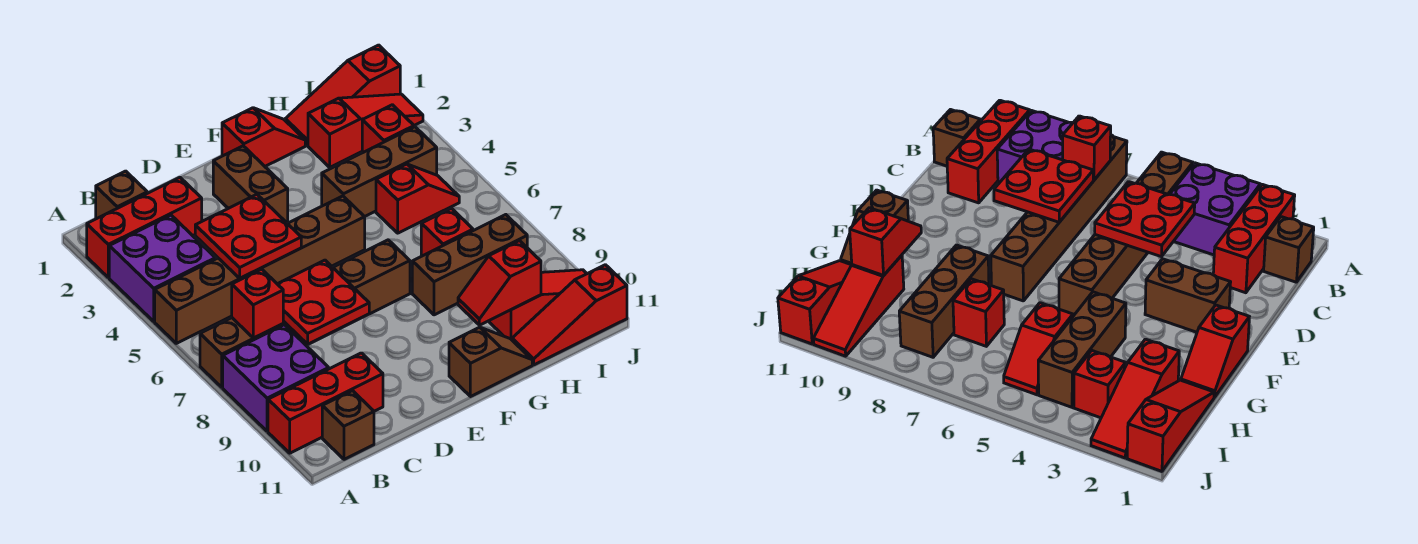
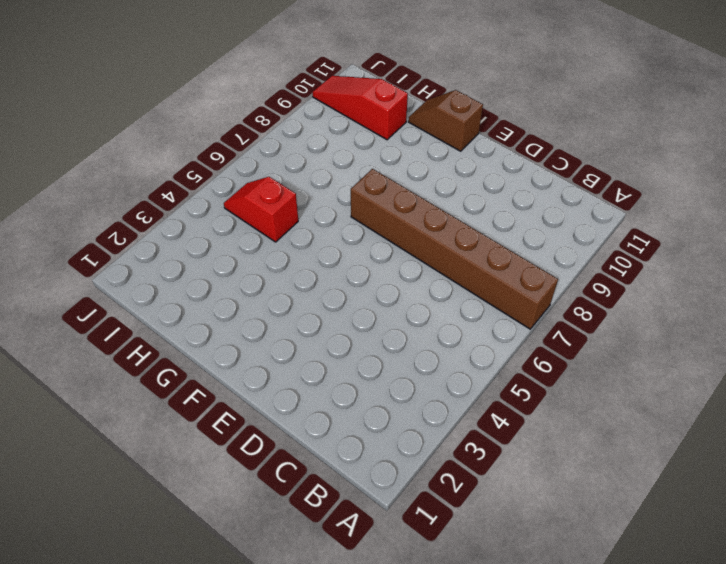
none -> red brick A2:C2 level 1
none -> purple brick A3:B4 level 1
none -> brown brick A5:F5 level 1

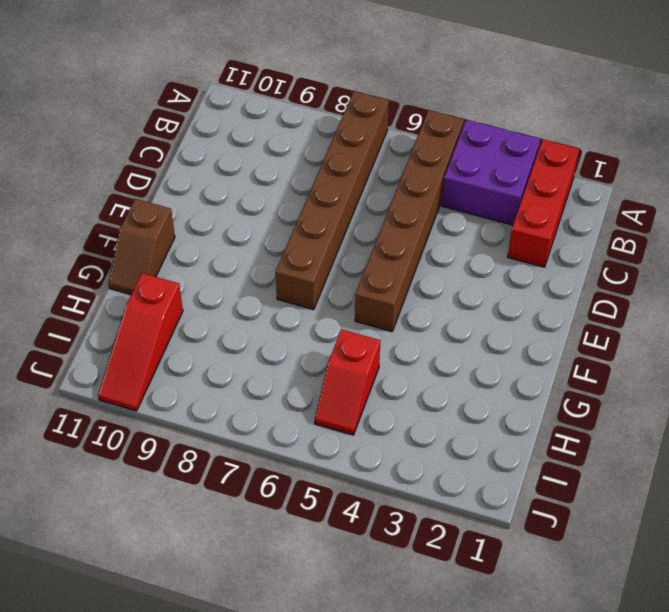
none -> purple brick A8:B9 level 1
none -> red brick A10:C10 level 1
none -> brown brick B1 level 1

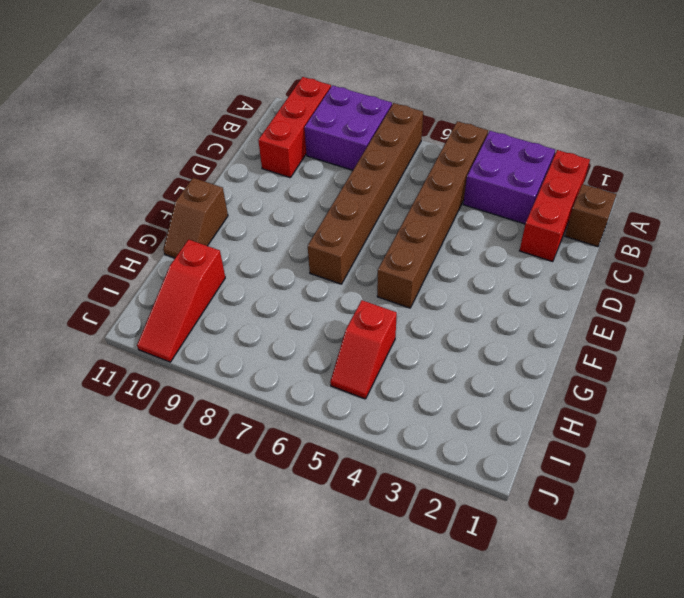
none -> brown brick B11 level 1
none -> brown brick E2:E3 level 1
none -> red slope F1:G1 level 1 top F

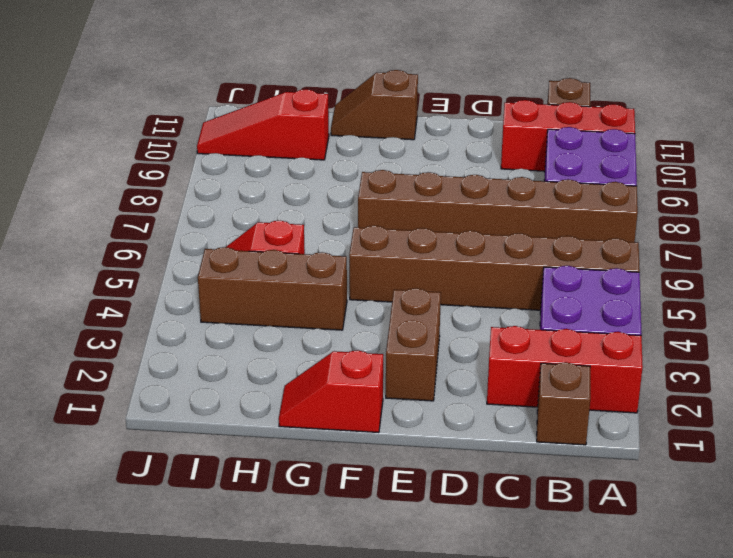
none -> brown brick G8:I8 level 1
none -> red slope H1:J1 level 1 top J
none -> red slope H2:J2 level 1 top H

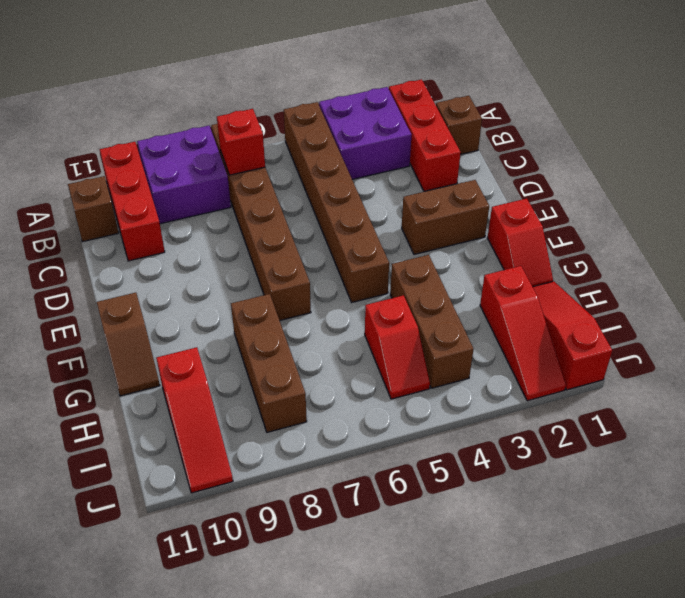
none -> red brick H7 level 1
none -> red slope H11:J11 level 1 top J
none -> red brick I3 level 1

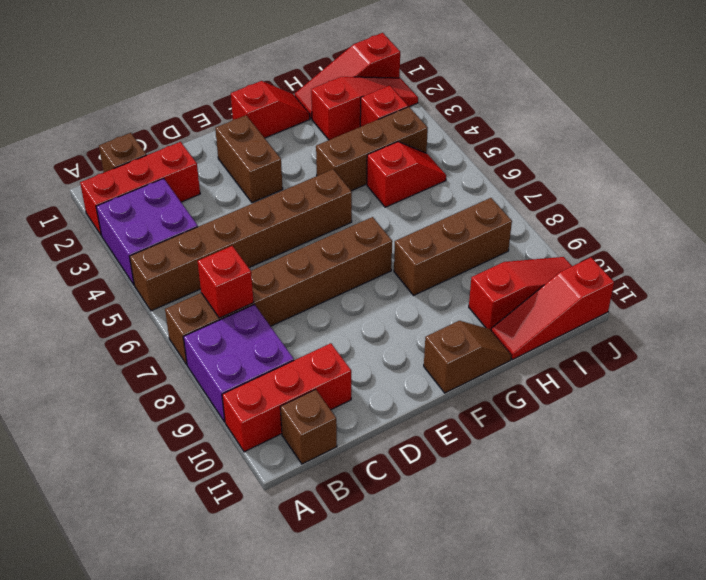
none -> red brick H7 level 1
none -> red plate C4:D5 level 2
none -> red plate C7:D8 level 2

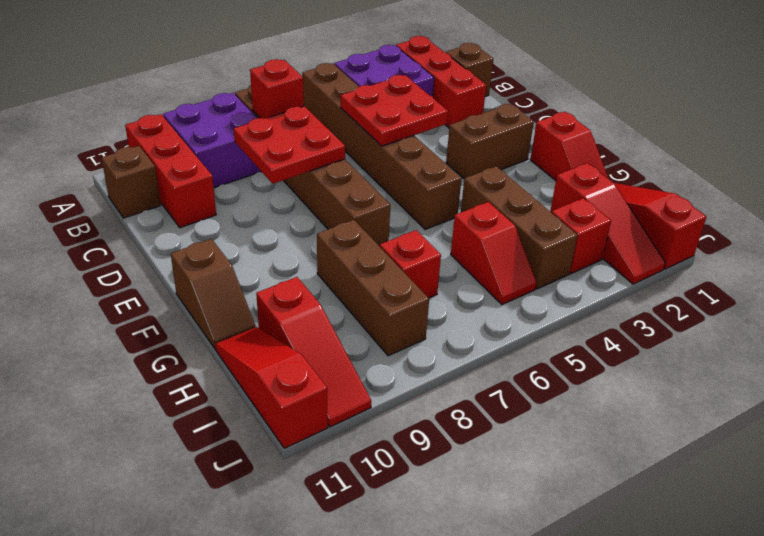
none -> red slope G10:H10 level 2 top H

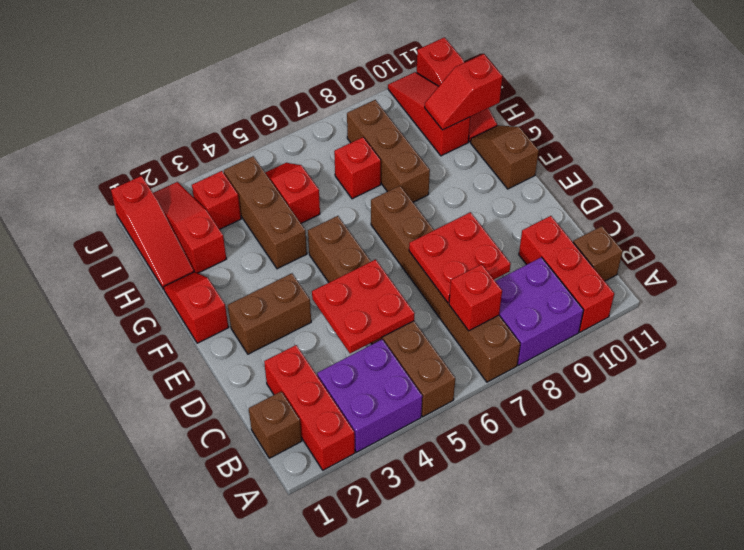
red slope H10:H11 level 2 top 11 -> red slope G10:H10 level 2 top H

